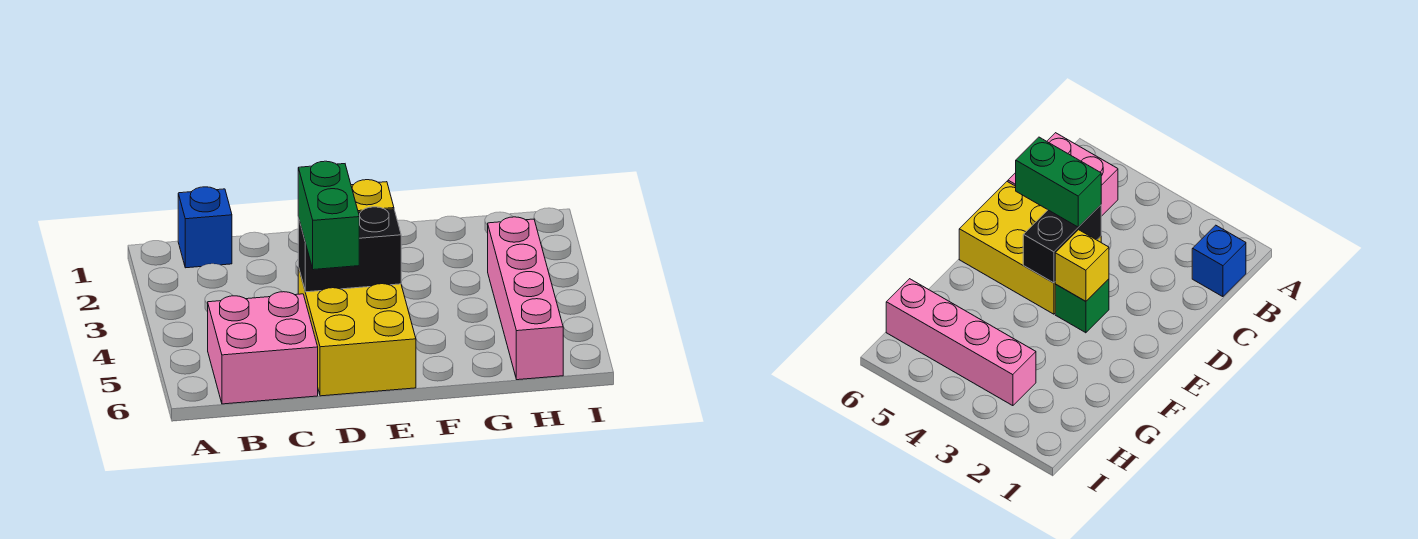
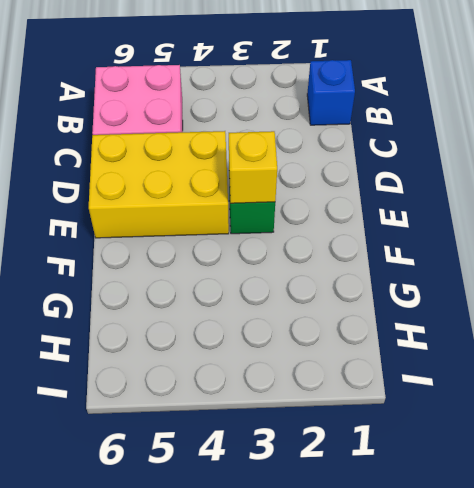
none -> pink brick H3:H6 level 1
none -> black brick D4:E4 level 2

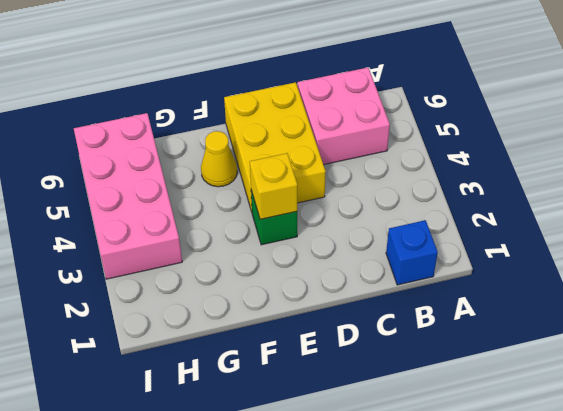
yellow cone F5 level 1 -> none
pink brick H3:I6 level 1 -> pink brick H3:H6 level 1
none -> black brick D4:E4 level 2
none -> green brick D4:D5 level 3

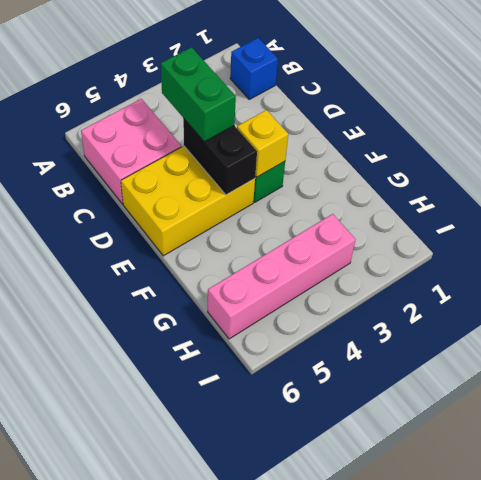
green brick C4:D4 level 3 -> green brick D4:D5 level 3

